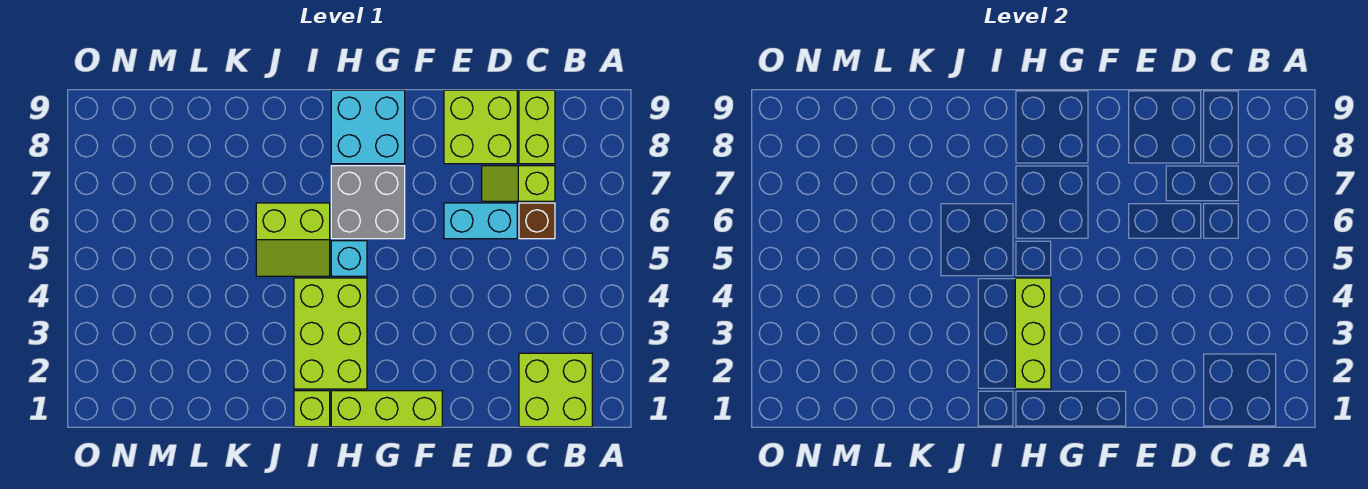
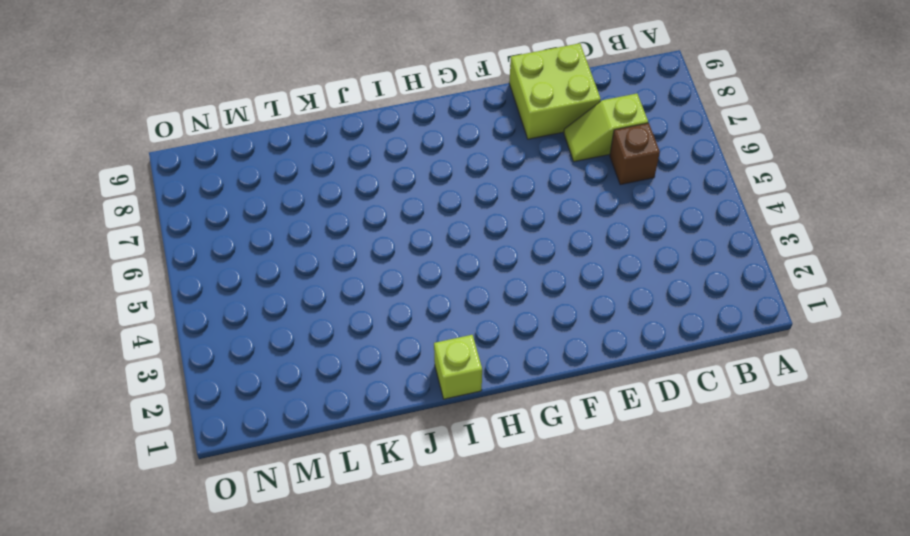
none -> lime brick B1:C2 level 1
none -> lime brick C8:C9 level 1
none -> cyan brick D6:E6 level 1

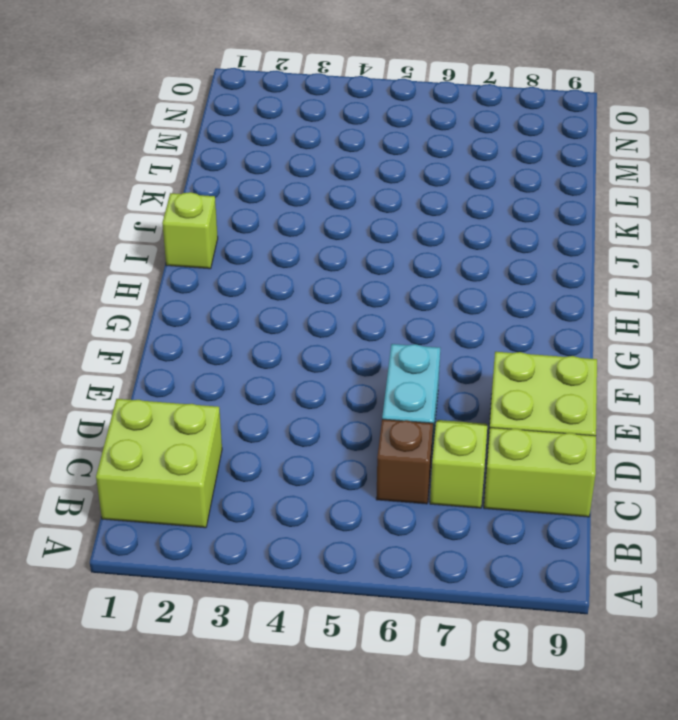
none -> lime brick F1:H1 level 1
none -> grey brick G6:H7 level 1
none -> cyan brick G8:H9 level 1

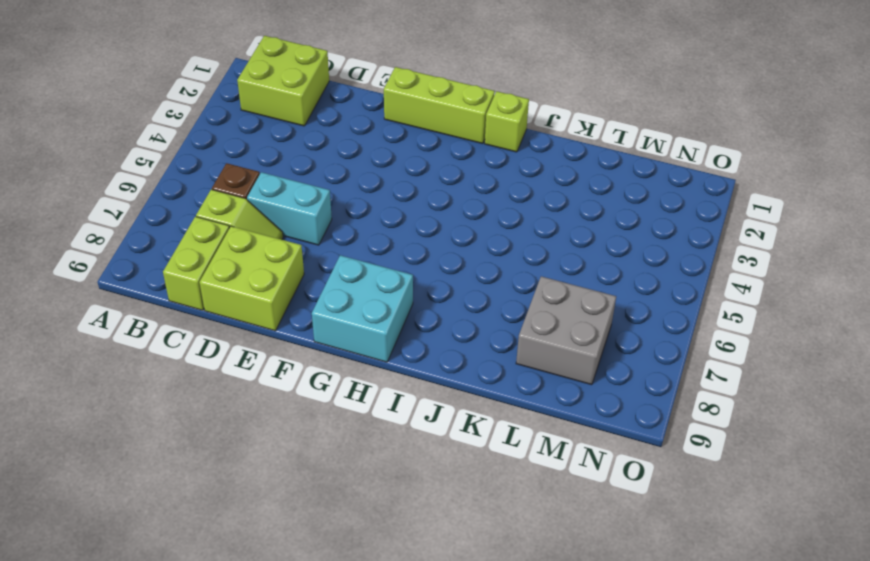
grey brick L7:M8 level 1 -> grey brick G6:H7 level 1
none -> lime brick H2:I4 level 1
none -> cyan brick H5 level 1
none -> lime slope I5:J6 level 1 top 6

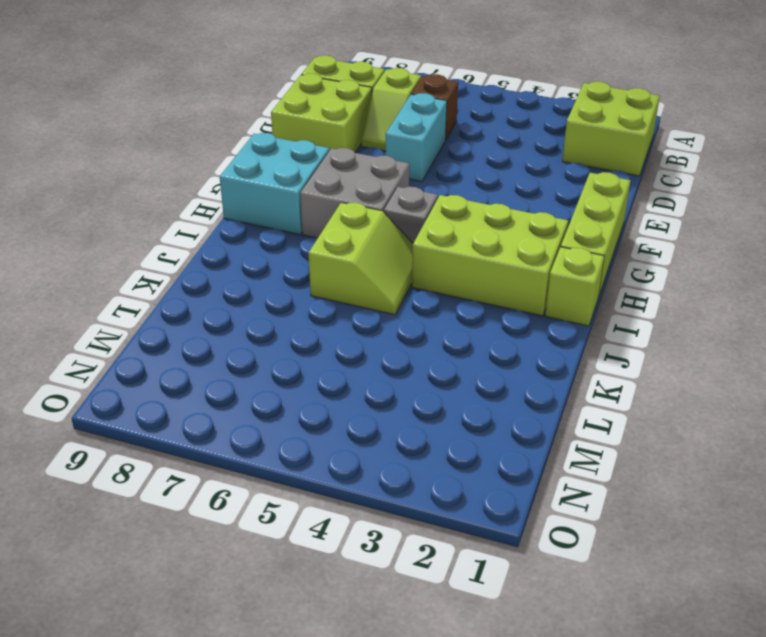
grey brick H5 level 1 -> cyan brick H5 level 1
none -> lime brick H2:H4 level 2

